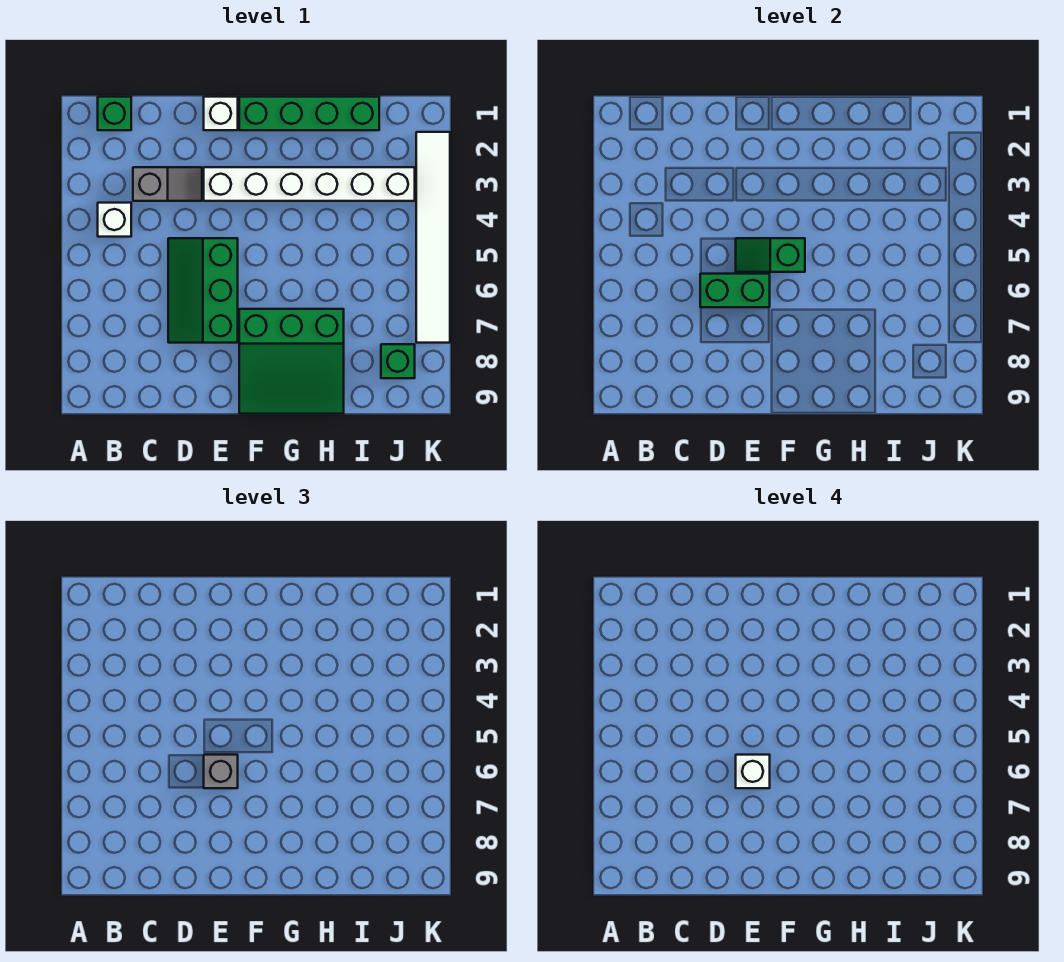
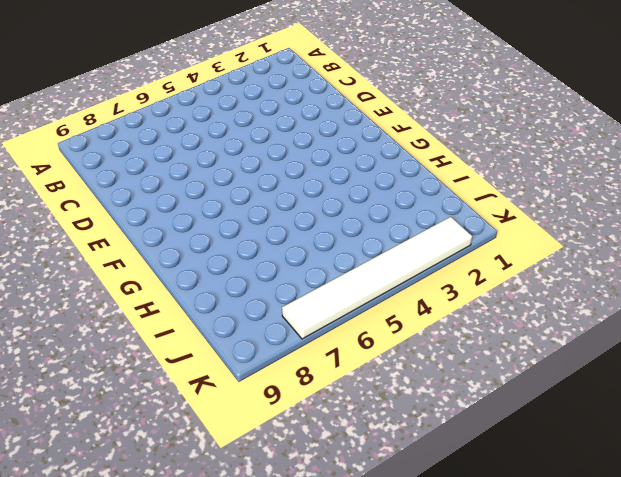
none -> green brick B1 level 1
none -> white brick B4 level 1
none -> grey slope C3:D3 level 1 top C

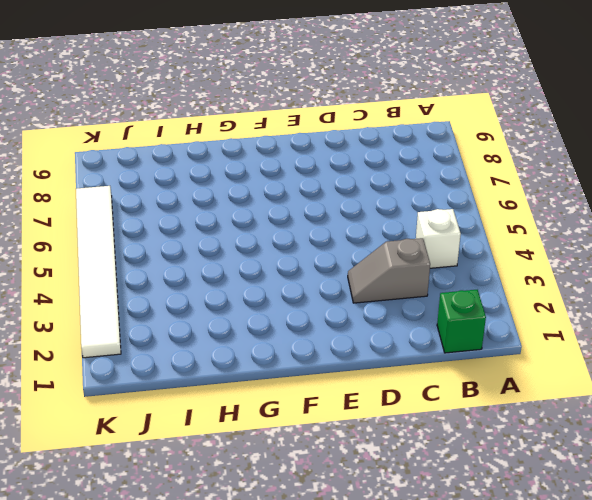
none -> green slope D5:E7 level 1 top E
none -> white brick E1 level 1
none -> white brick E3:J3 level 1

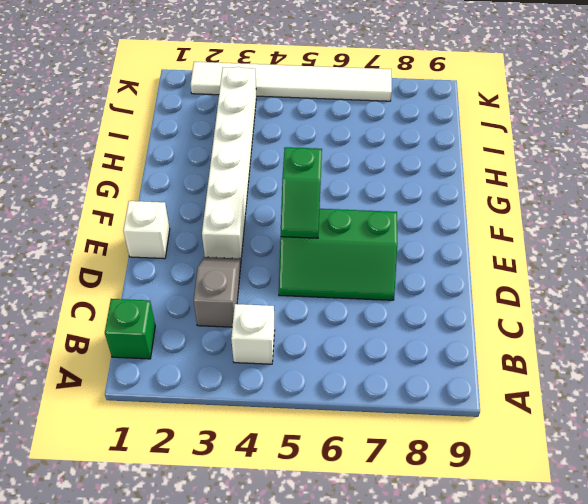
none -> green brick F1:I1 level 1
none -> green slope F7:H9 level 1 top 7
none -> green brick J8 level 1

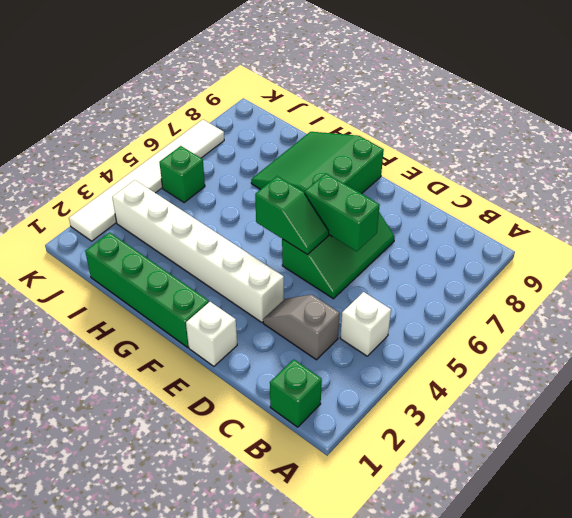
green slope F7:H9 level 1 top F -> green slope F7:H9 level 1 top 7
green brick J5 level 1 -> green brick J8 level 1
none -> grey brick E6 level 3
none -> white brick E6 level 4

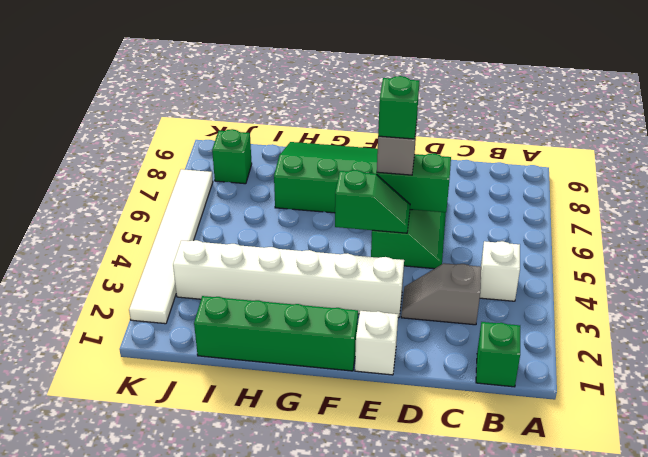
green brick E6 level 4 -> white brick E6 level 4

